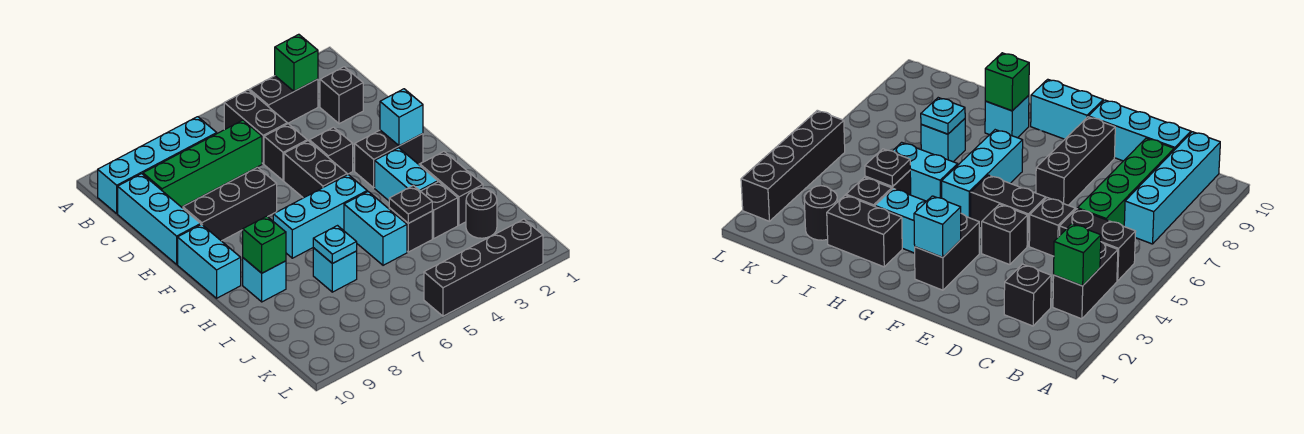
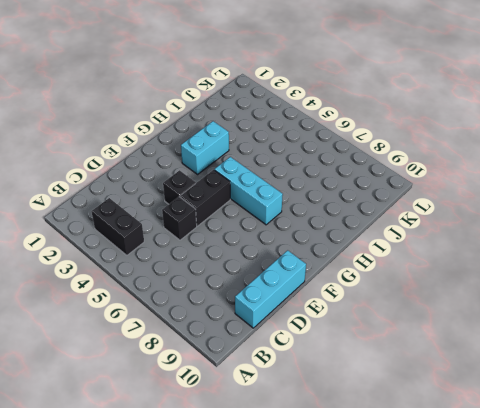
none -> black brick B5:C5 level 1
none -> cyan brick B7:B10 level 1
none -> black brick C2 level 1

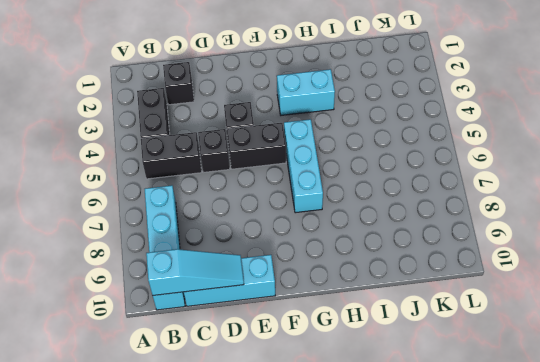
cyan slope B10:D10 level 2 top B -> none
none -> green brick C6:C9 level 1
none -> black brick E7:E9 level 1
none -> black brick F2:F3 level 1

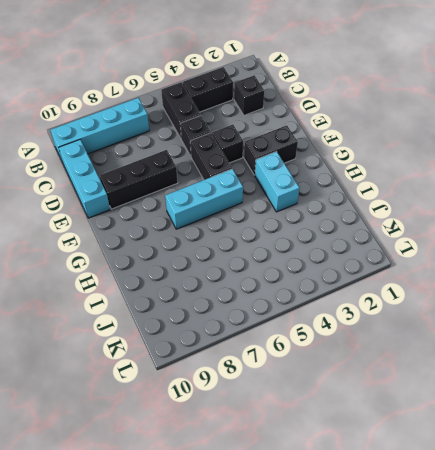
none -> green brick C6:C9 level 1
none -> cyan brick F10:G10 level 1
none -> black brick H2:I2 level 1

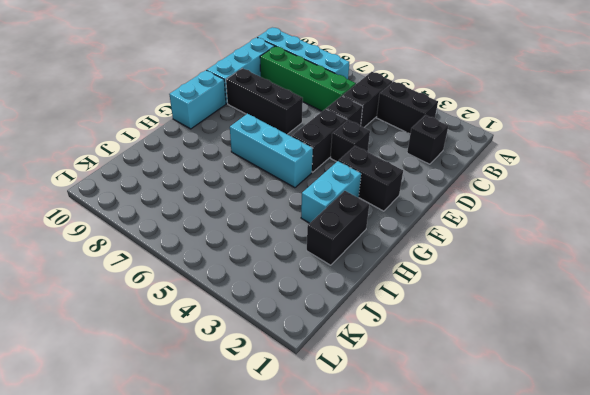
none -> cyan brick H5:I5 level 1
none -> cyan brick H9 level 1
none -> black brick I3 level 1

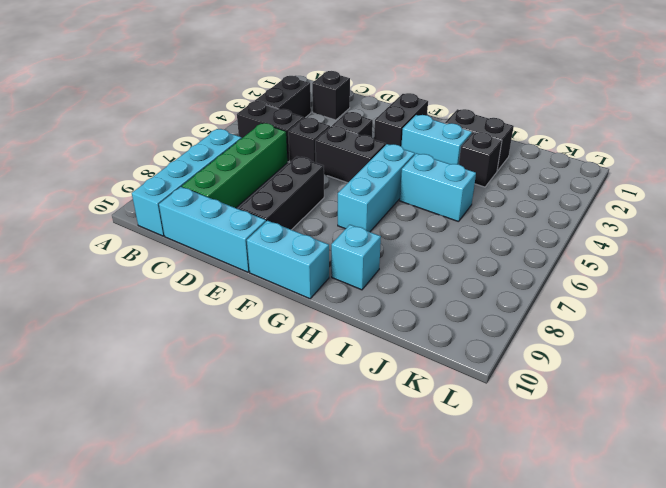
none -> black brick I4 level 1
none -> cyan brick I7 level 1
none -> black round brick J2 level 1

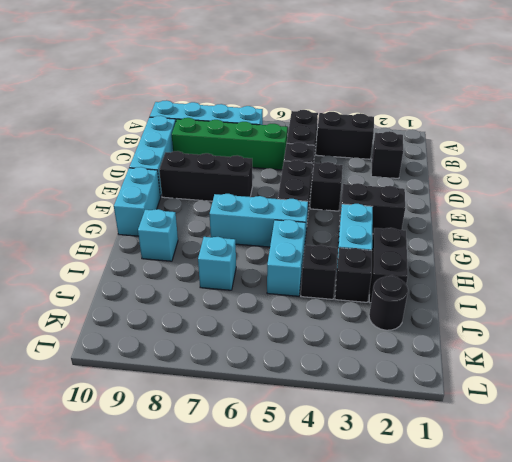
none -> black brick L2:L5 level 1
none -> green brick B3 level 2
none -> cyan brick F2 level 2

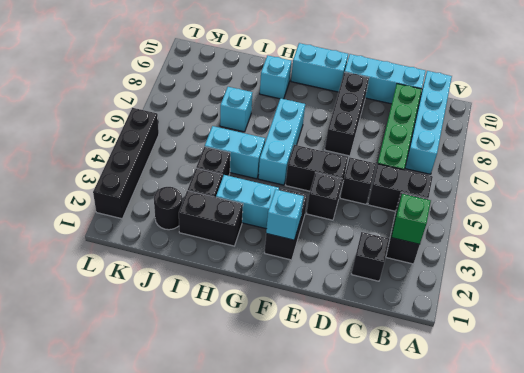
none -> green brick H9 level 2
none -> black plate I4 level 2
none -> cyan plate I7 level 2

